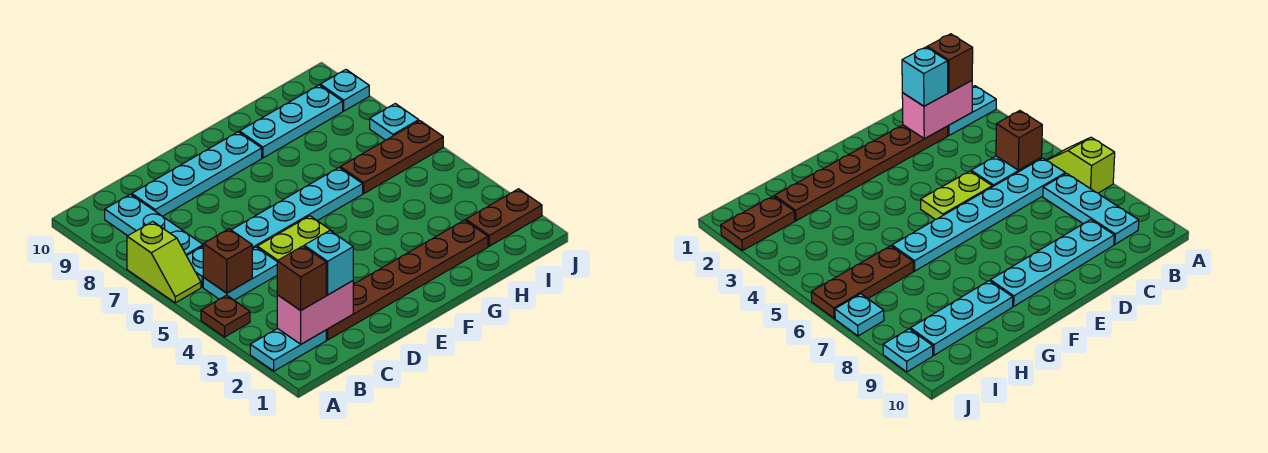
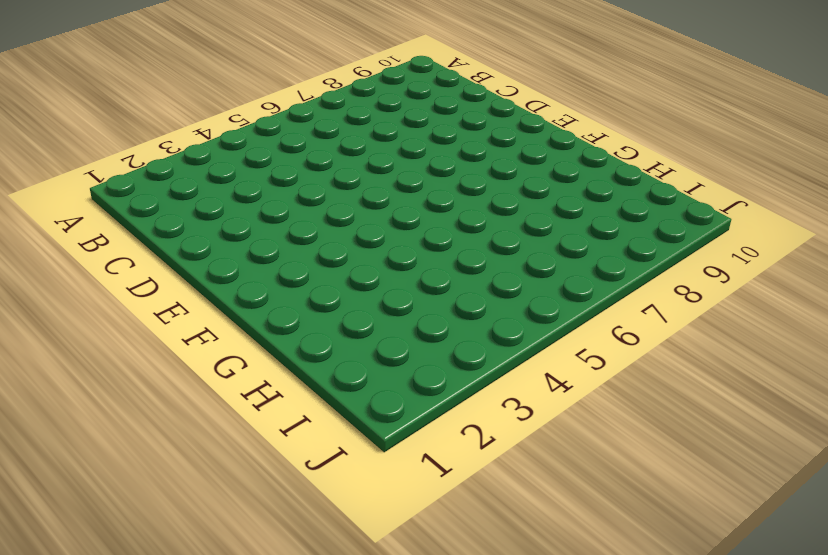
none -> cyan plate A2:B2 level 1
none -> brown plate A4 level 1
none -> lime slope A6:A7 level 1 top 7

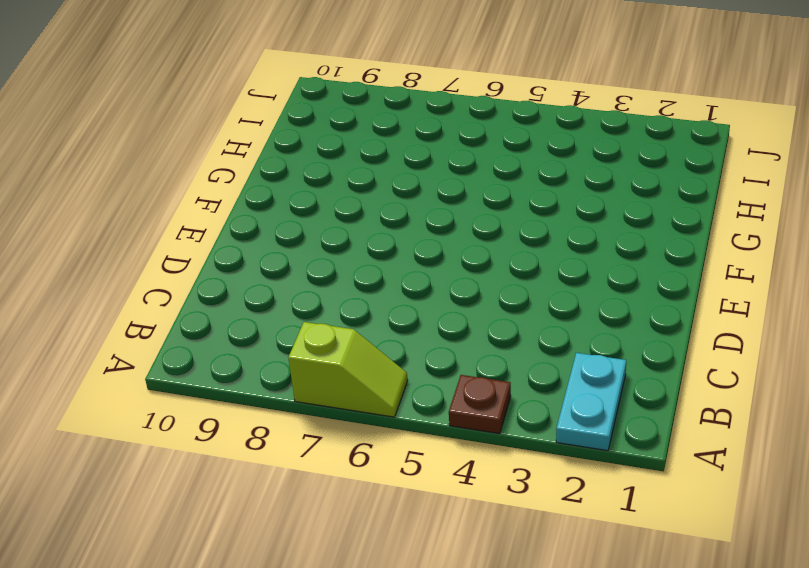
none -> cyan plate B5:C5 level 1
none -> cyan plate B6:G6 level 1
none -> cyan plate B7:B9 level 1

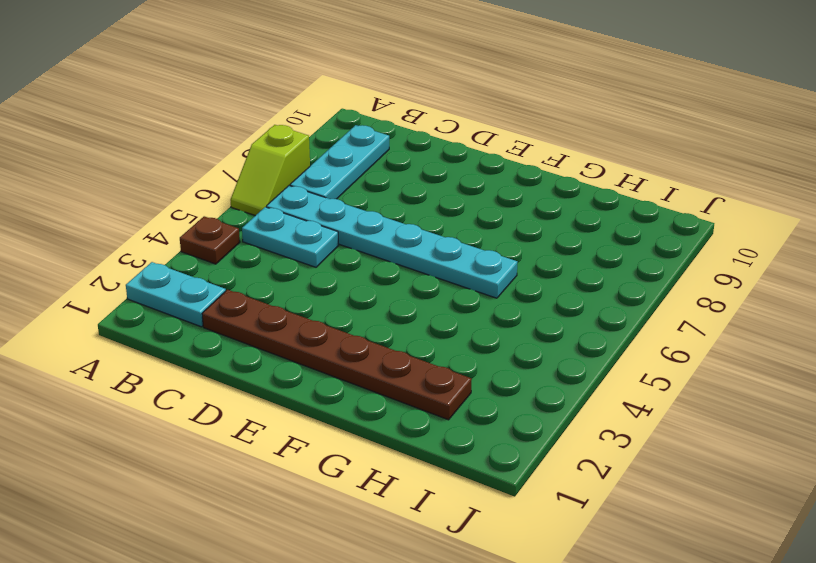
none -> cyan plate C9:F9 level 1
none -> lime plate D5:E5 level 1
none -> cyan plate G9:I9 level 1

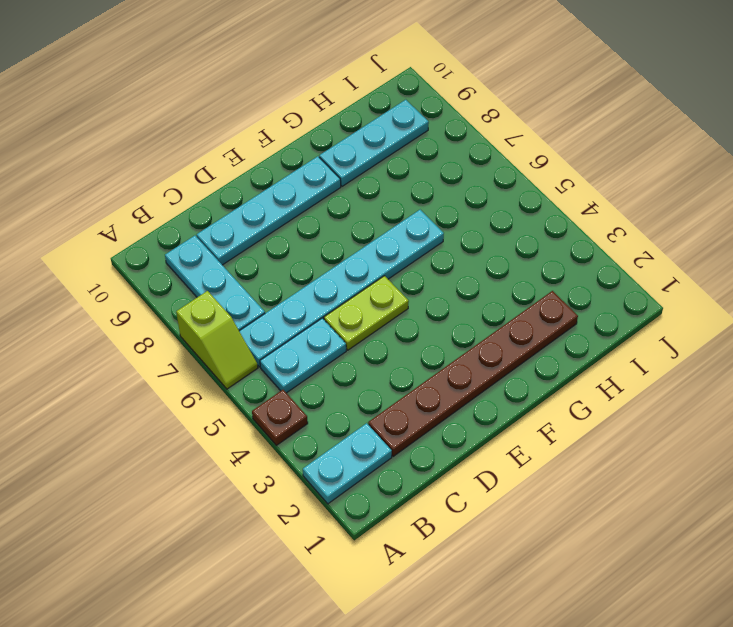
none -> brown plate H6:J6 level 1
none -> brown plate I2:J2 level 1
none -> cyan plate J7 level 1

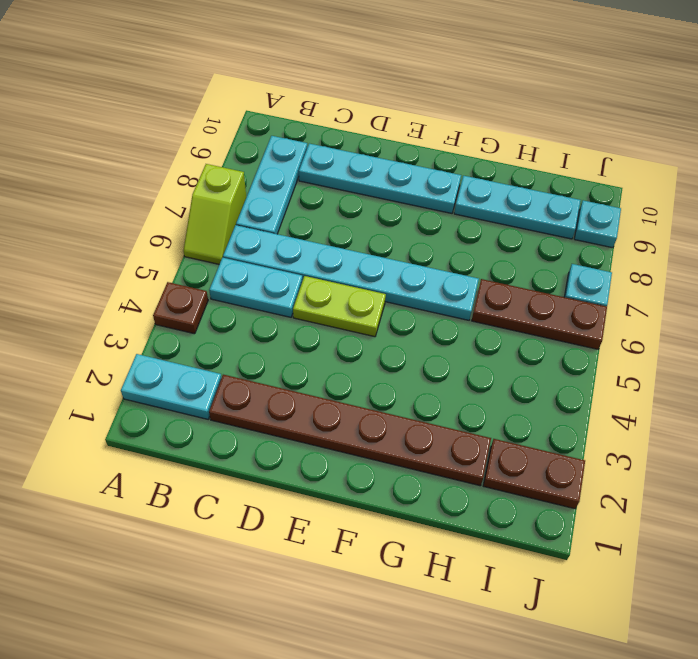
none -> pink brick B2:C2 level 2
none -> brown brick B5 level 2
none -> brown brick B2 level 3

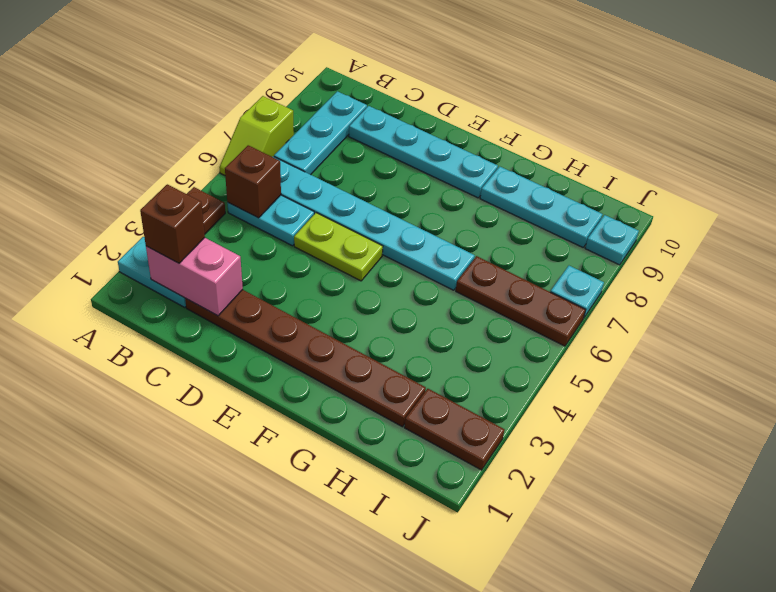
none -> cyan brick C2 level 3

